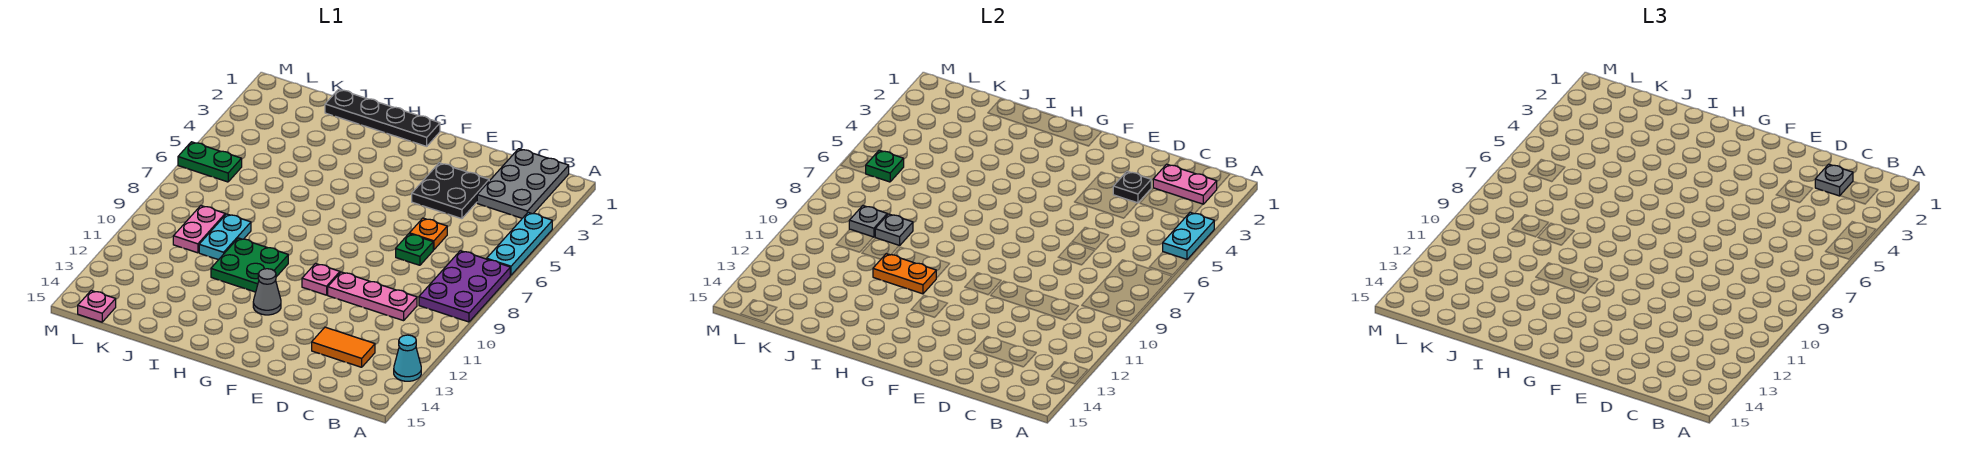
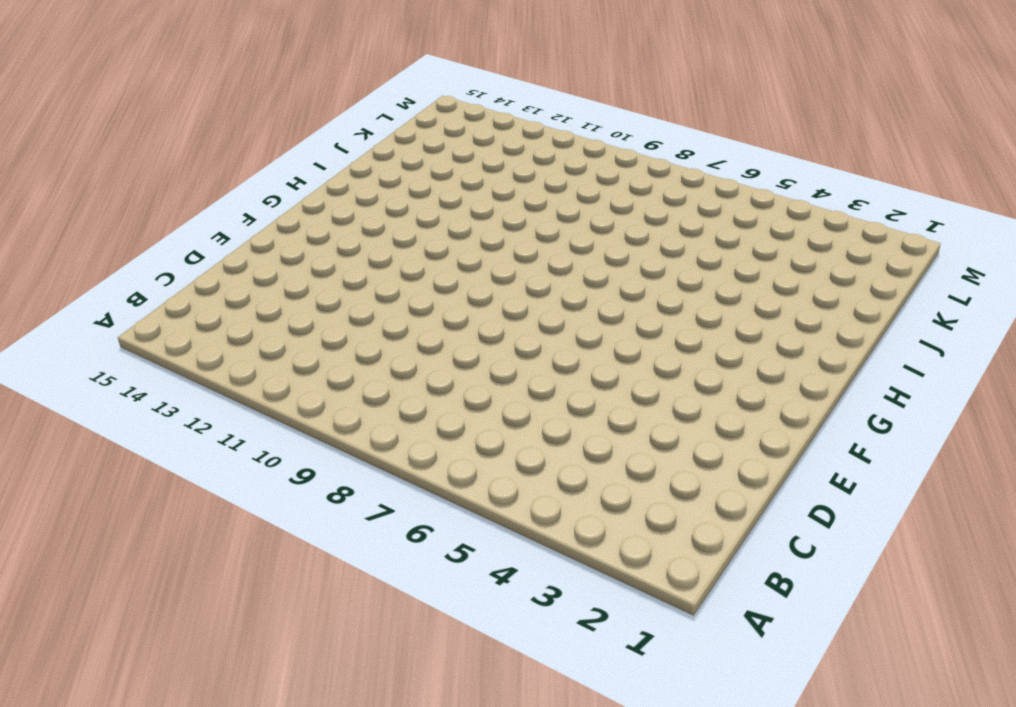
none -> cyan plate A4:A6 level 1
none -> purple plate A7:B9 level 1
none -> cyan cone A13 level 1

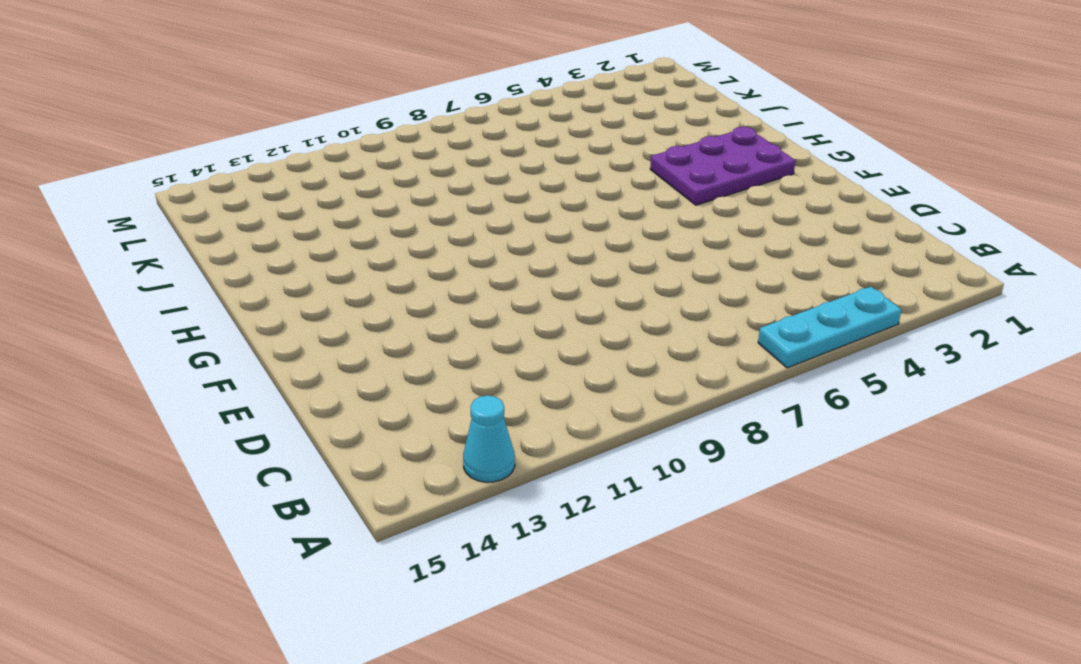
purple plate G2:H4 level 1 -> purple plate A7:B9 level 1
none -> grey plate B1:C3 level 1
none -> pink plate C10:E10 level 1
none -> orange tile C13:D13 level 1

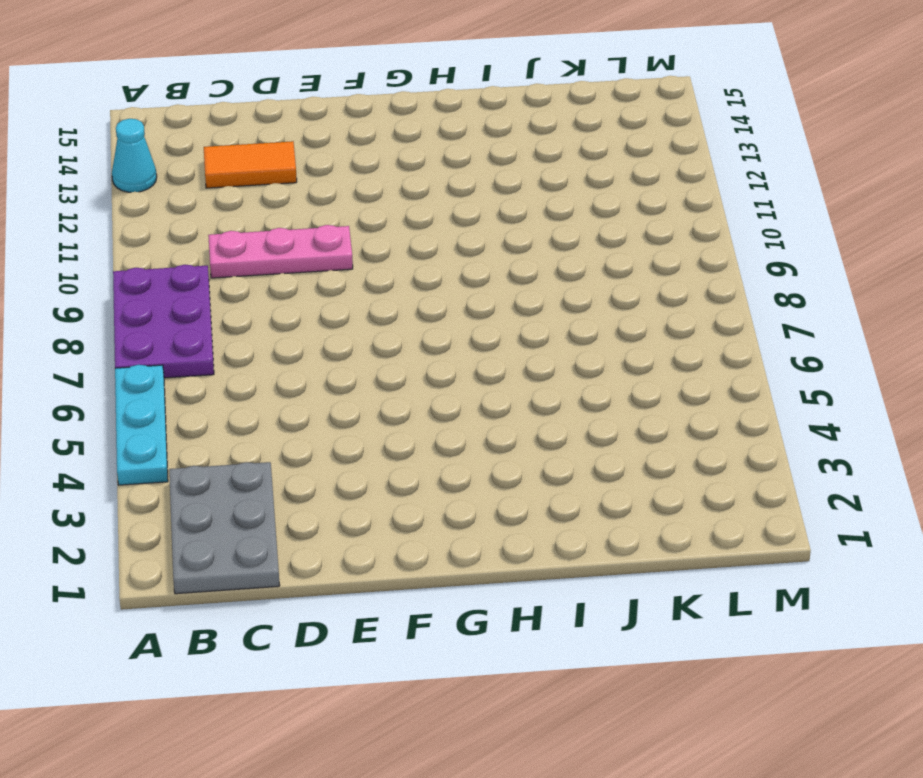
none -> black plate D3:E4 level 1
none -> orange plate D6 level 1
none -> green plate D7 level 1

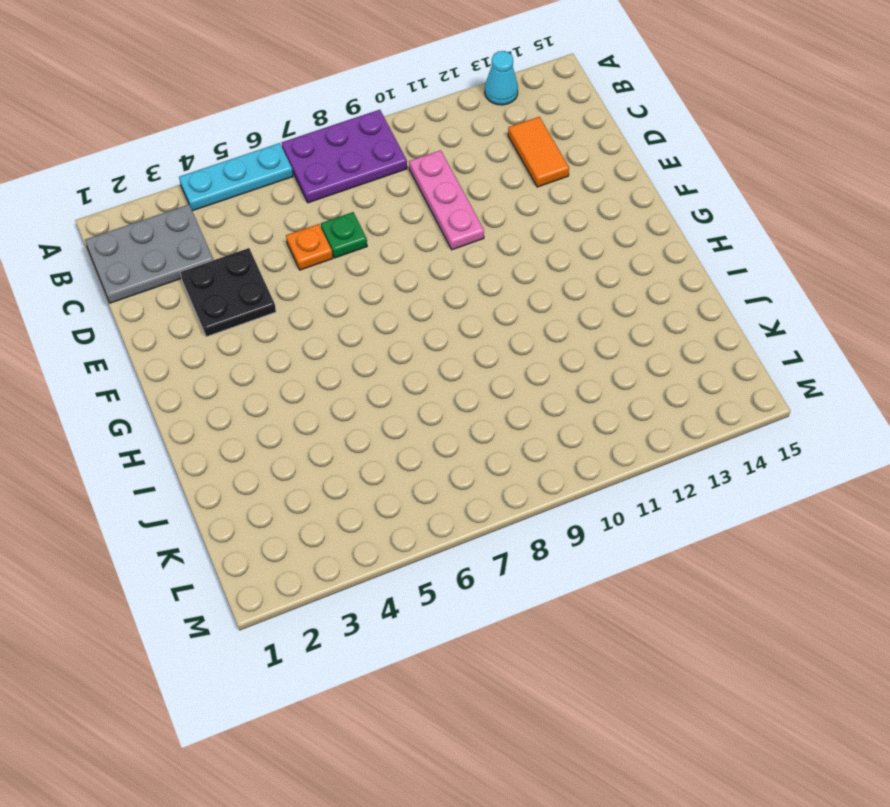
none -> pink plate F10 level 1
none -> black plate G1:J1 level 1
none -> grey cone G12 level 1

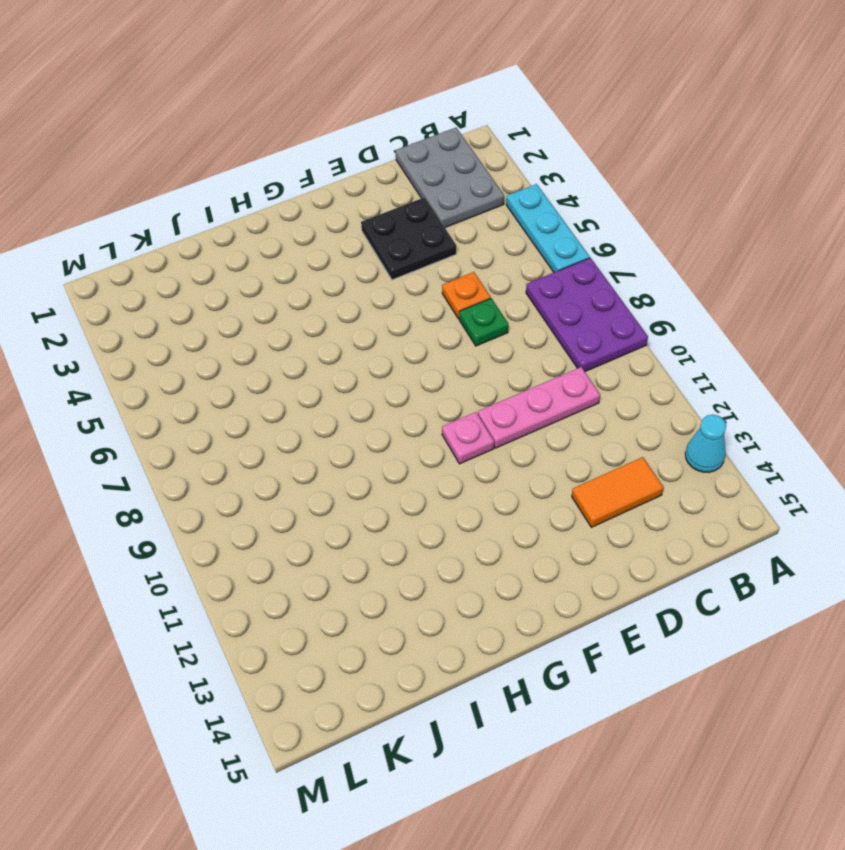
none -> black plate G1:J1 level 1
none -> grey cone G12 level 1
none -> green plate H10:I11 level 1

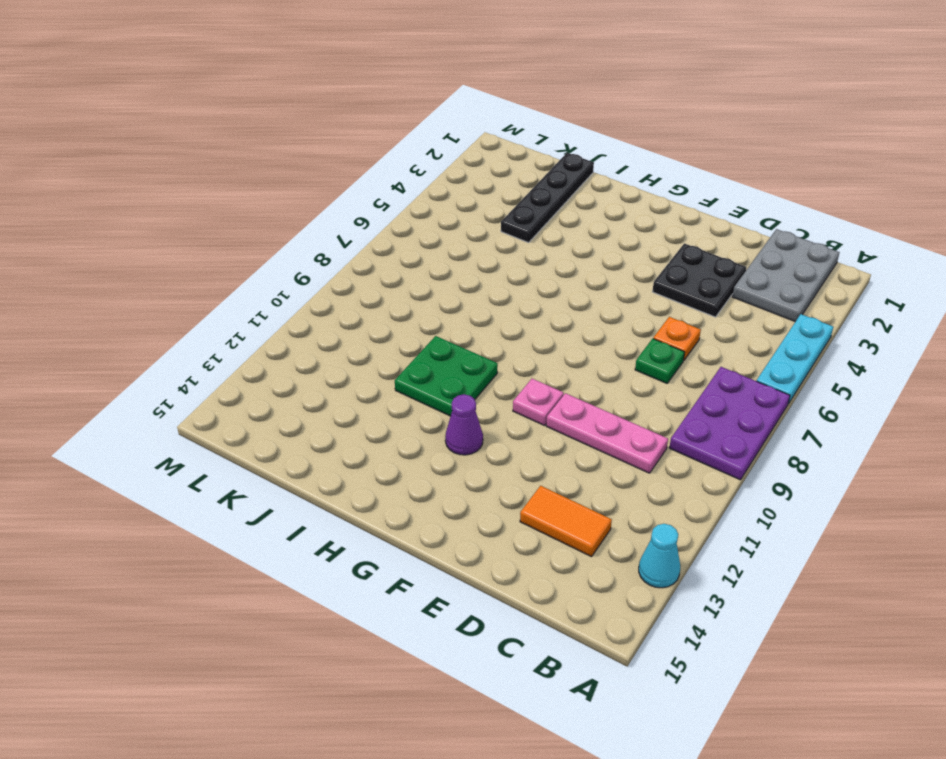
purple cone G12 level 1 -> grey cone G12 level 1
black plate J1:J4 level 1 -> black plate G1:J1 level 1
none -> cyan plate J9:J10 level 1
none -> pink plate K9:K10 level 1
none -> green plate L6:M6 level 1

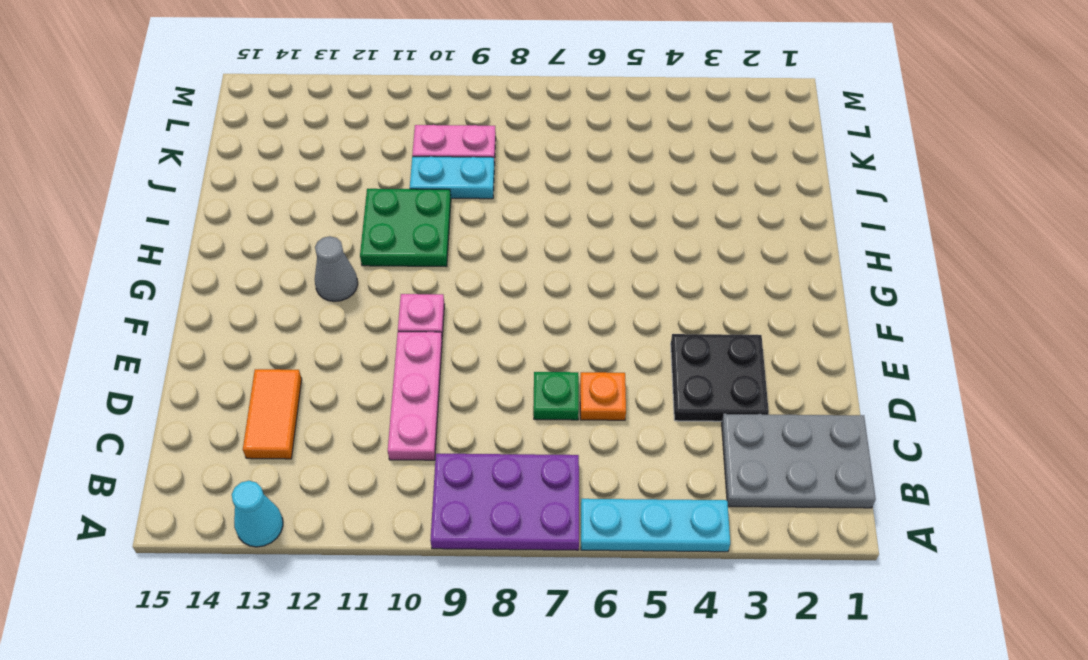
none -> black plate G1:J1 level 1
none -> green plate L6:M6 level 1
none -> pink plate L15 level 1

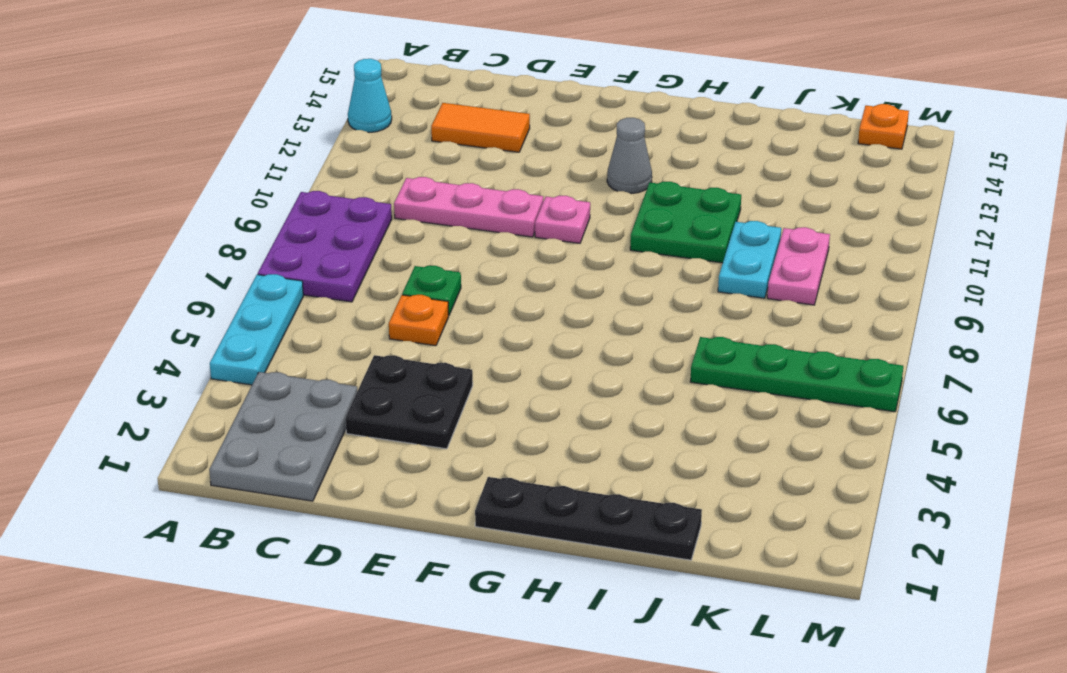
green plate J6:M6 level 1 -> green plate L6:M6 level 1
orange plate L15 level 1 -> pink plate L15 level 1
none -> cyan plate A4:A5 level 2
none -> pink plate B2:C2 level 2
none -> black plate D3 level 2

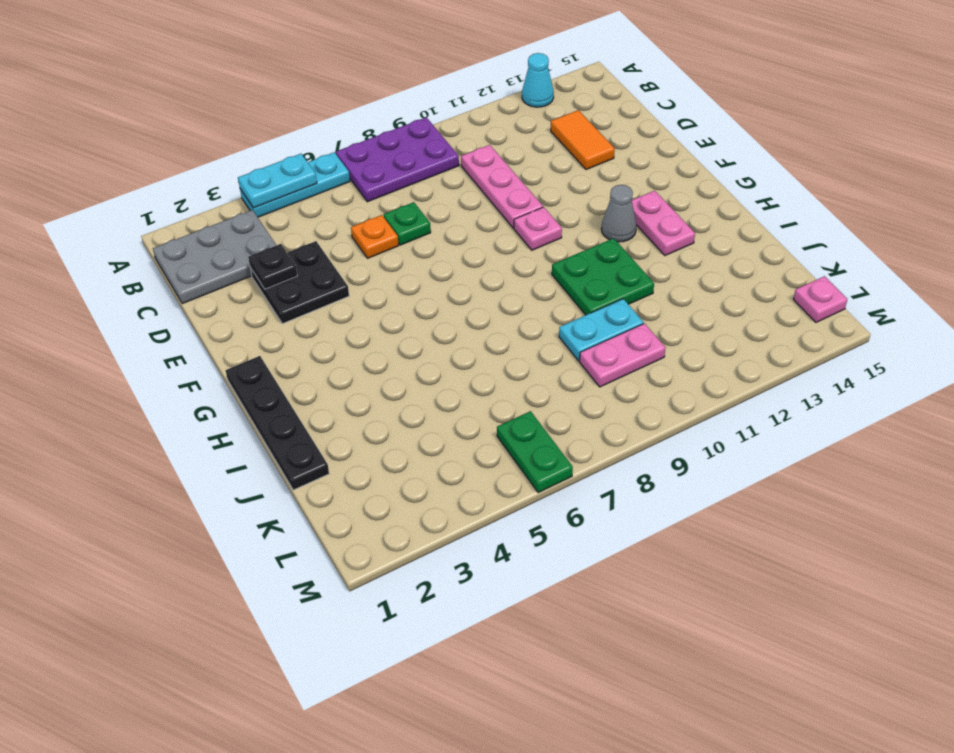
pink plate G13:H13 level 1 -> pink plate B2:C2 level 2
none -> orange plate H11:I11 level 2
none -> grey plate J9 level 2
none -> grey plate K9 level 2

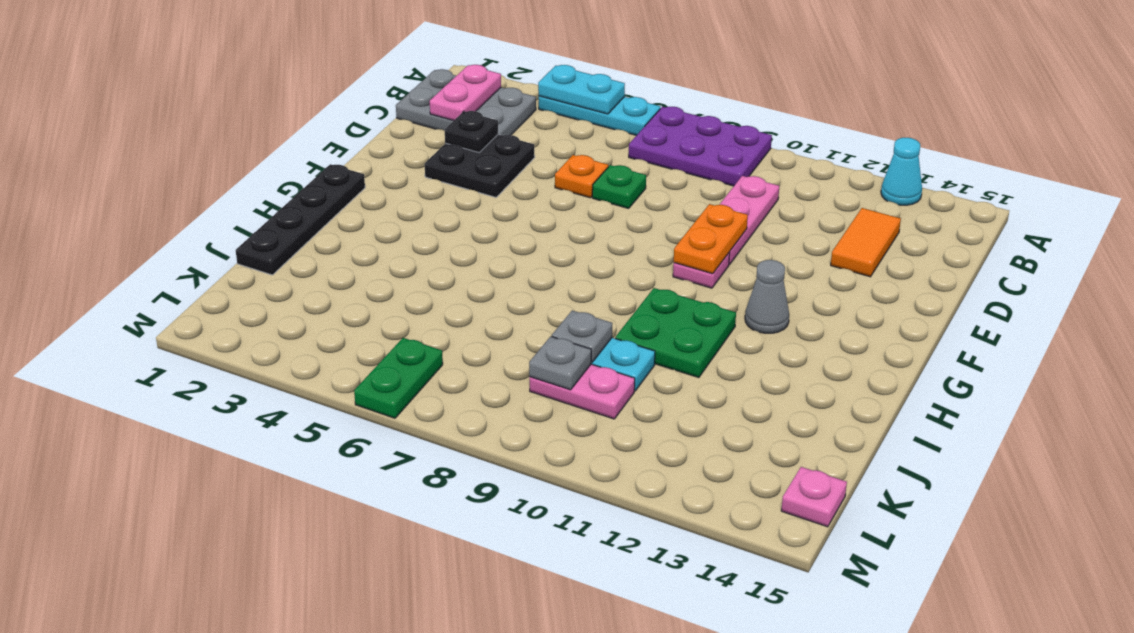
orange plate E10:F10 level 2 -> orange plate H11:I11 level 2
none -> green plate L6 level 2
none -> grey plate C2 level 3

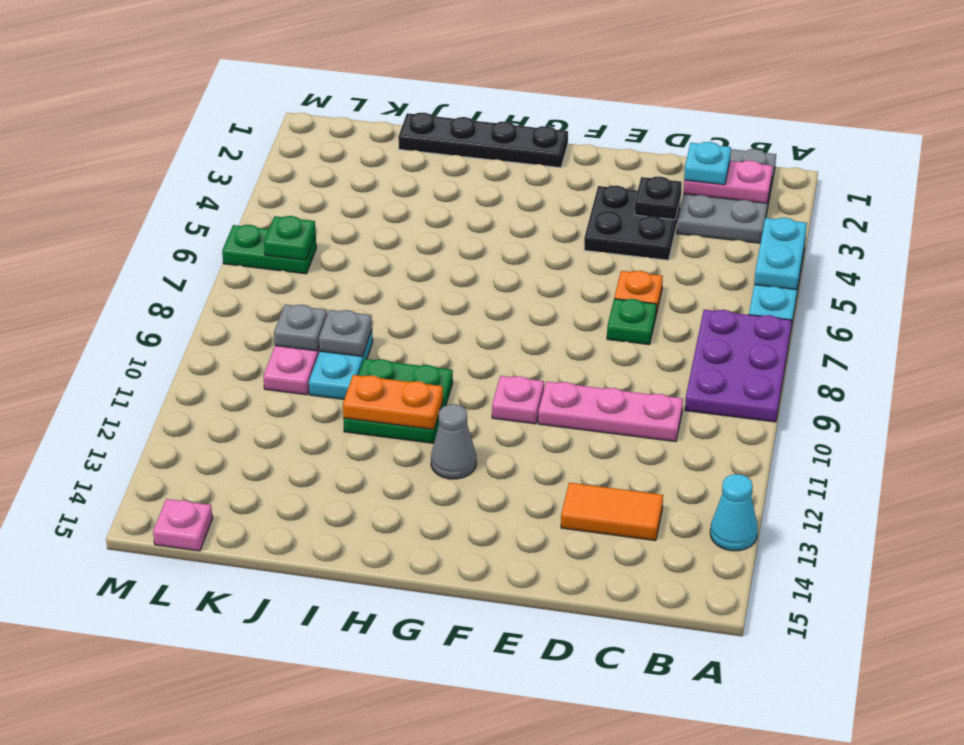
cyan plate C2 level 3 -> grey plate C2 level 3

